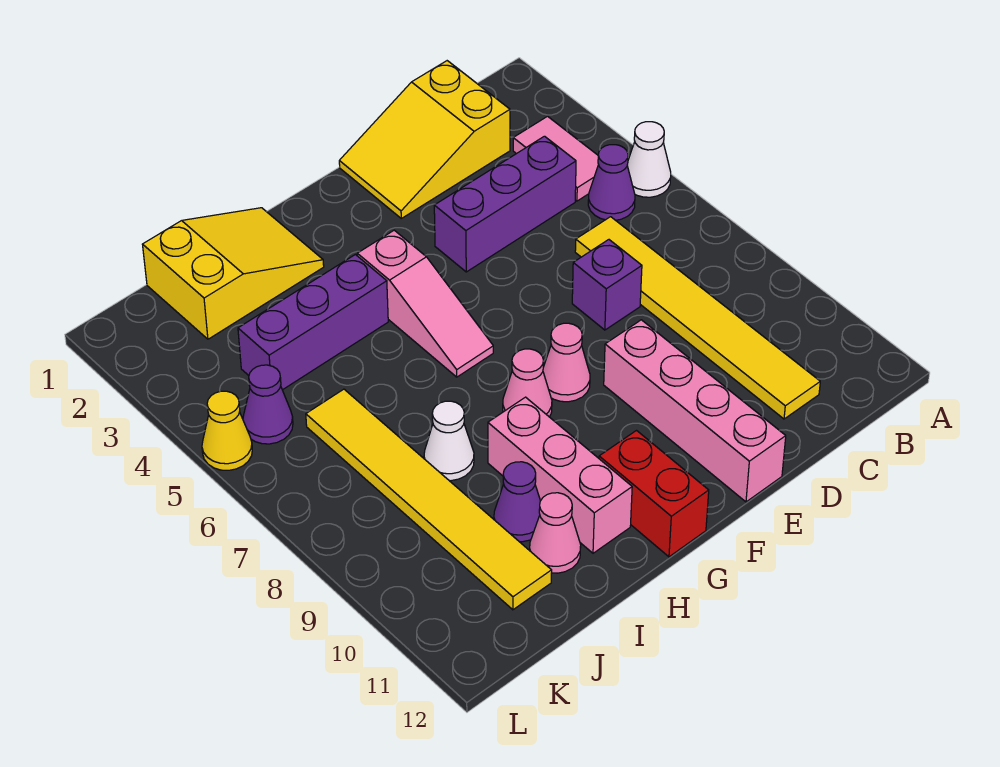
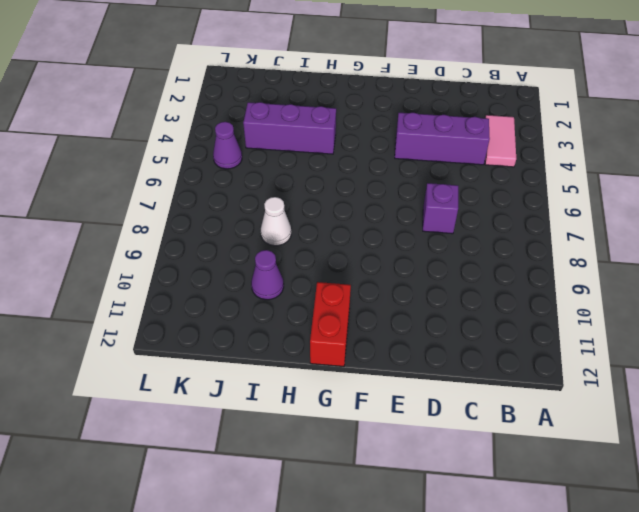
none -> white cone A5 level 1
none -> purple cone B5 level 1
none -> yellow slope C1:E2 level 1 top C

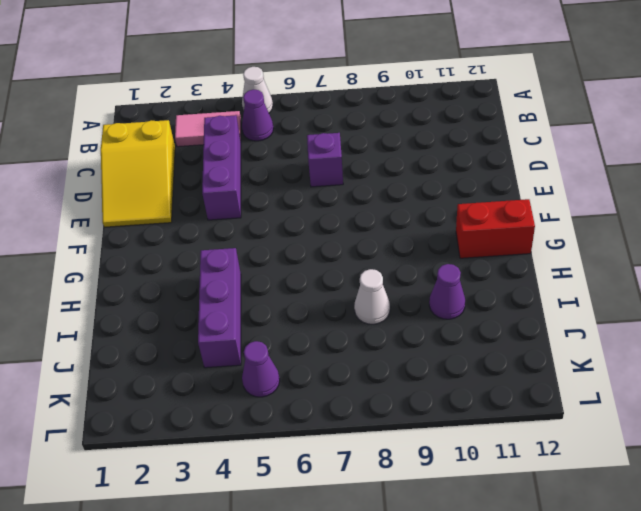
none -> yellow tile C6:C11 level 1
none -> pink brick E9:E12 level 1
none -> pink cone F8 level 1

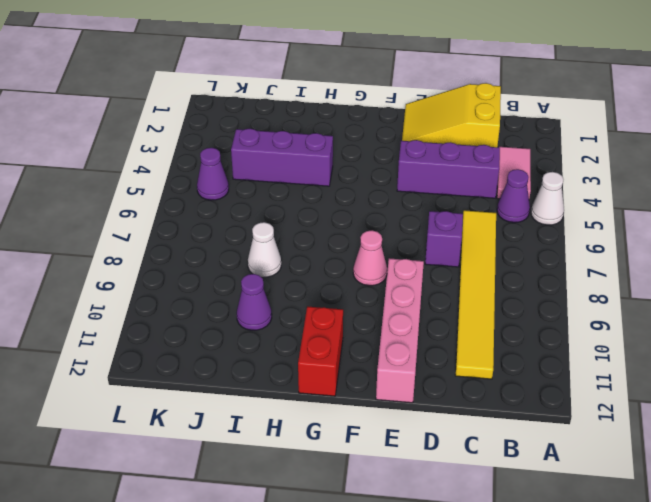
none -> pink slope G4:G6 level 1 top 4
none -> pink cone G8 level 1
none -> yellow slope H1:J2 level 1 top J

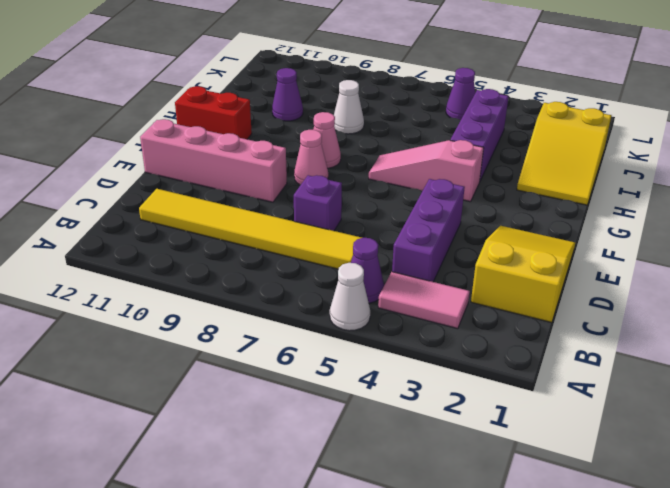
none -> pink brick H9:H11 level 1
none -> pink cone I11 level 1
none -> yellow tile J6:J11 level 1

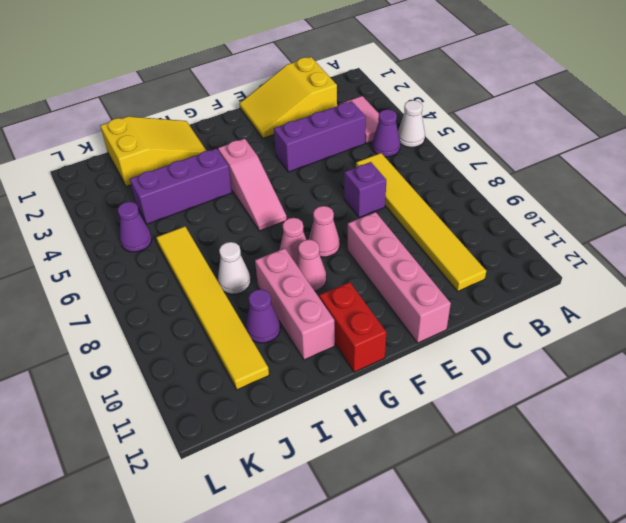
pink cone G9 level 1 -> pink cone I11 level 1
none -> yellow cone L5 level 1

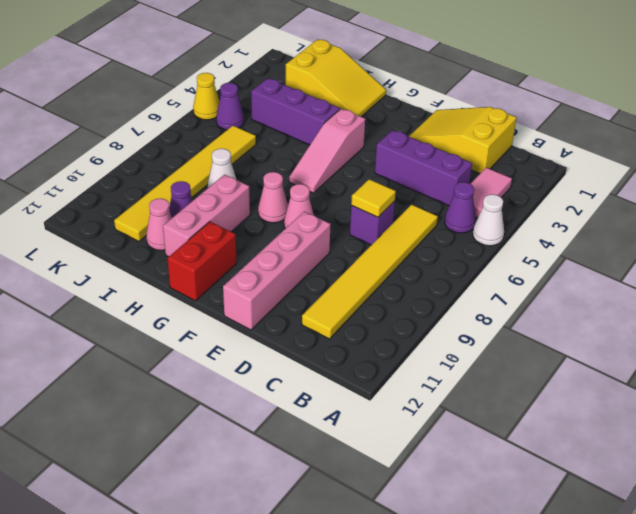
yellow tile D7 level 2 -> none

